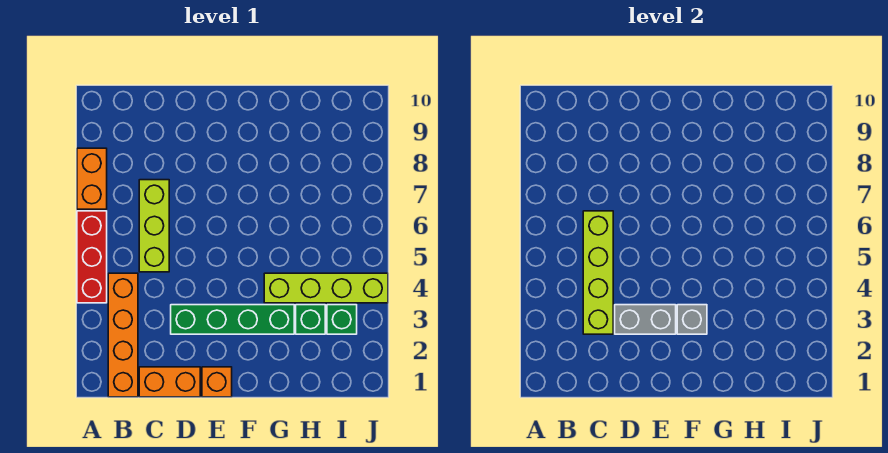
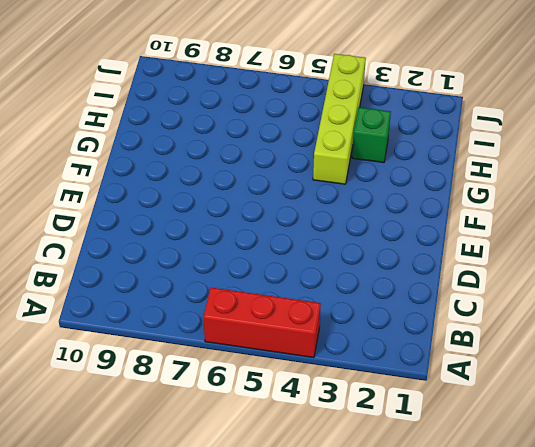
none -> orange brick A7:A8 level 1
none -> orange brick B1:B4 level 1
none -> orange brick C1:D1 level 1

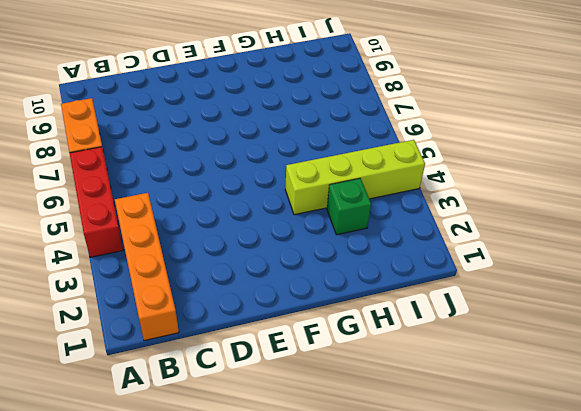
none -> orange brick C1:D1 level 1
none -> lime brick C5:C7 level 1
none -> green brick D3:G3 level 1

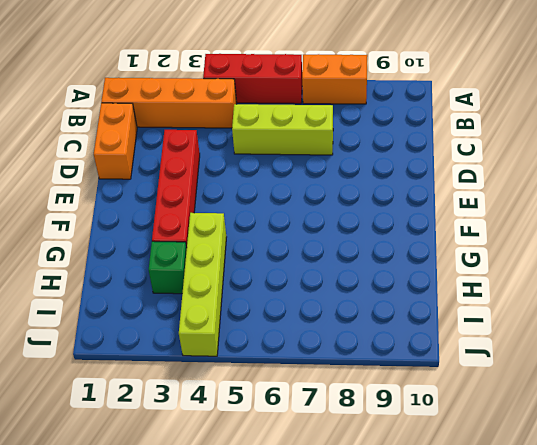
red brick D3:G3 level 1 -> green brick D3:G3 level 1
none -> orange brick E1 level 1
none -> green brick I3 level 1
none -> lime brick C3:C6 level 2

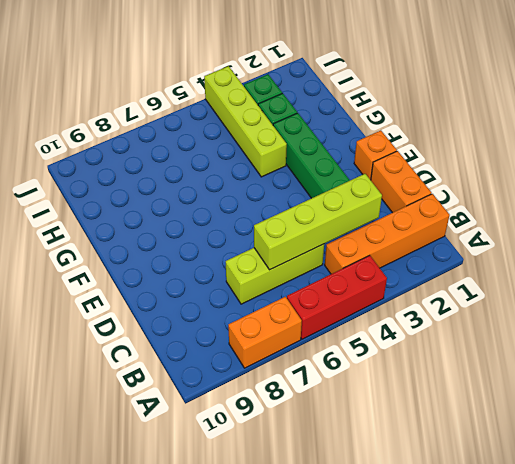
none -> grey brick D3:E3 level 2
none -> grey brick F3 level 2

